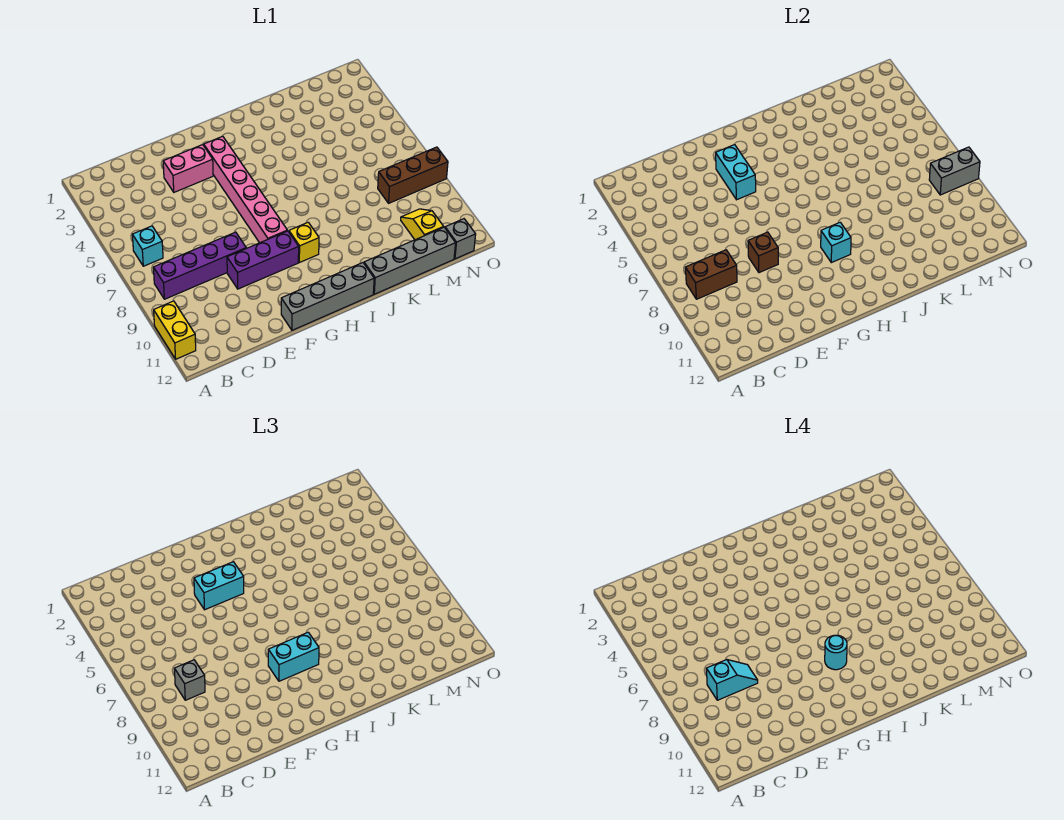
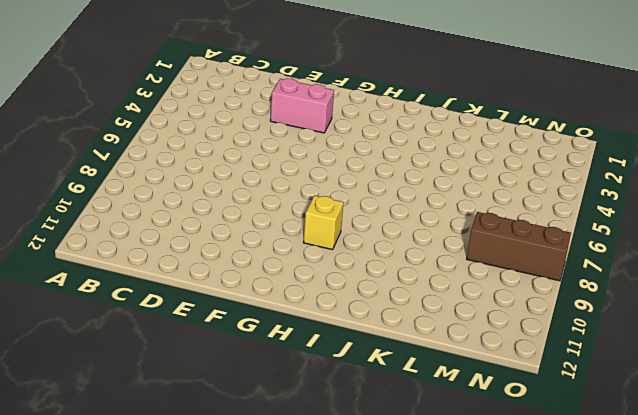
none -> yellow brick A10:A11 level 1
none -> cyan brick B6 level 1
none -> purple brick B8:E8 level 1

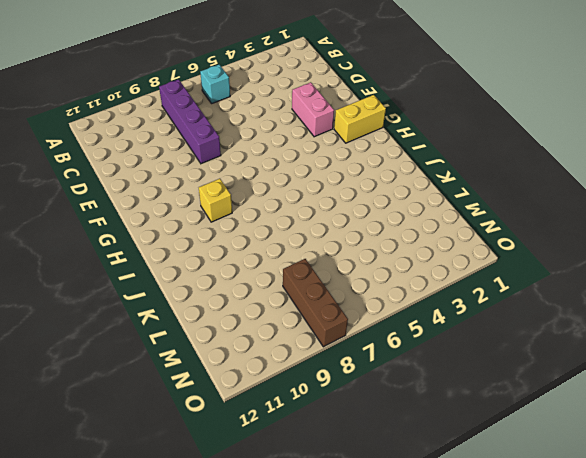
yellow brick G1:G2 level 1 -> yellow brick A10:A11 level 1
none -> purple brick E9:G9 level 1
none -> grey brick F12:I12 level 1
none -> pink brick G3:G8 level 1

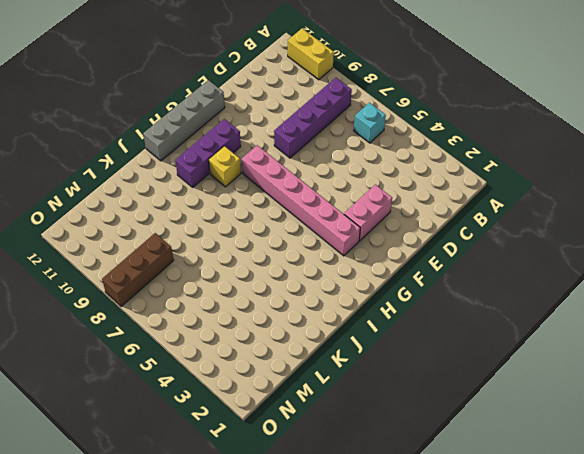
purple brick G10:I10 level 1 -> purple brick E9:G9 level 1
none -> grey brick J12:M12 level 1
none -> yellow slope M10:M11 level 1 top 11
none -> grey brick N12 level 1

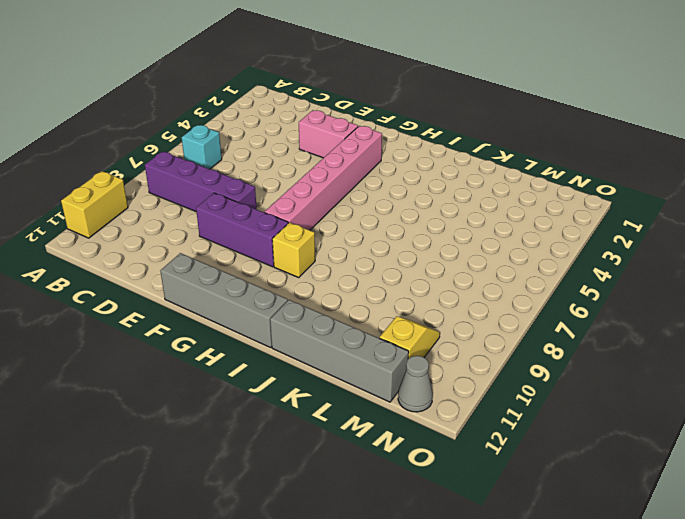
grey cone N12 level 1 -> grey brick N12 level 1
none -> brown brick M8:O8 level 1
none -> brown brick B8:C8 level 2
none -> brown brick E8 level 2

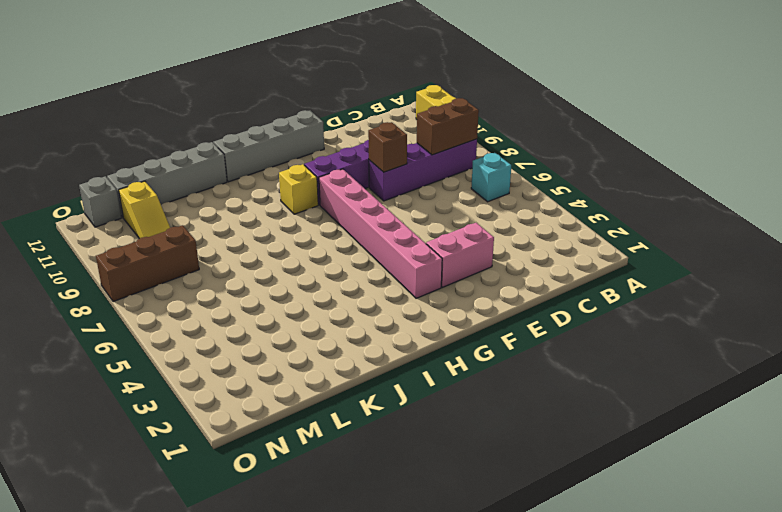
none -> cyan brick F3:F4 level 2
none -> cyan brick H9 level 2
none -> grey brick N8:O8 level 2

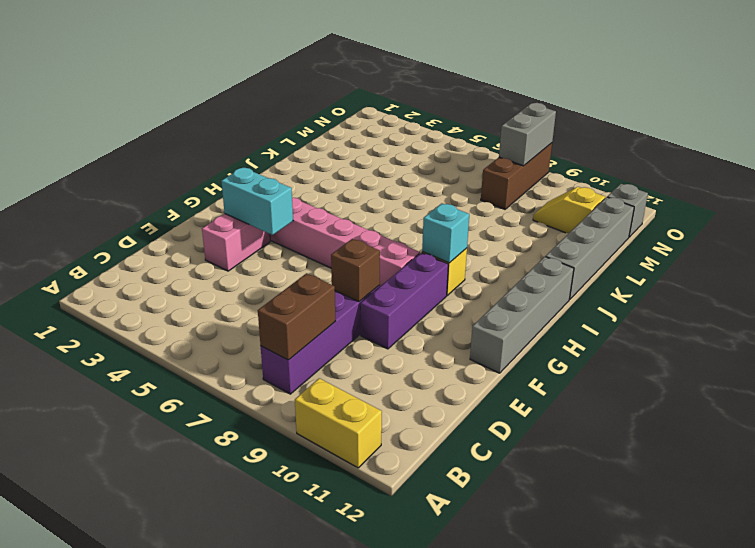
none -> cyan brick B6 level 1
none -> grey brick C8 level 3
none -> cyan brick F4:G4 level 3

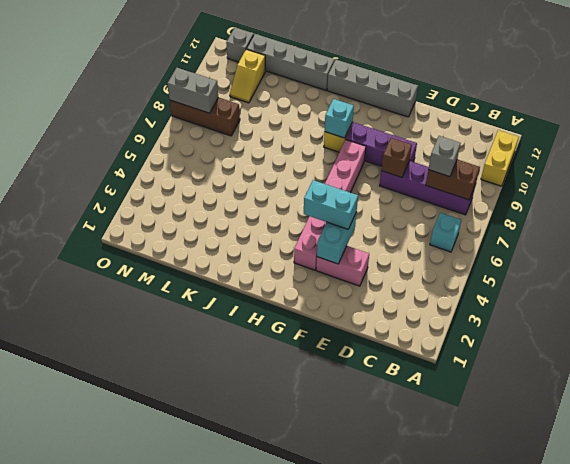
none -> cyan brick G9:H9 level 3
none -> cyan slope C8:D8 level 4 top C
none -> cyan round brick H9 level 4

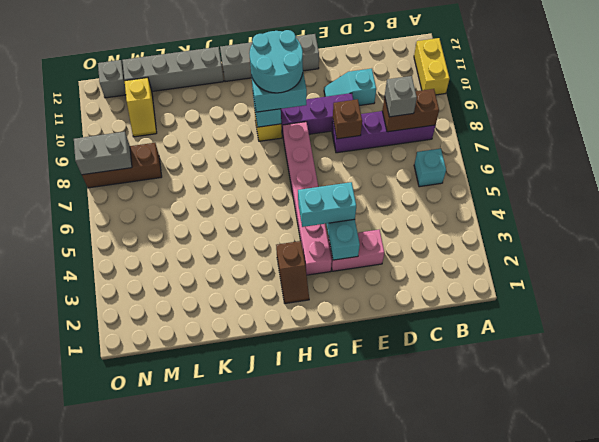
cyan slope D10:E10 level 1 top D -> cyan slope C8:D8 level 4 top C
cyan round brick G9:H10 level 4 -> cyan round brick H9 level 4
brown slope H2:H3 level 1 top 3 -> none

